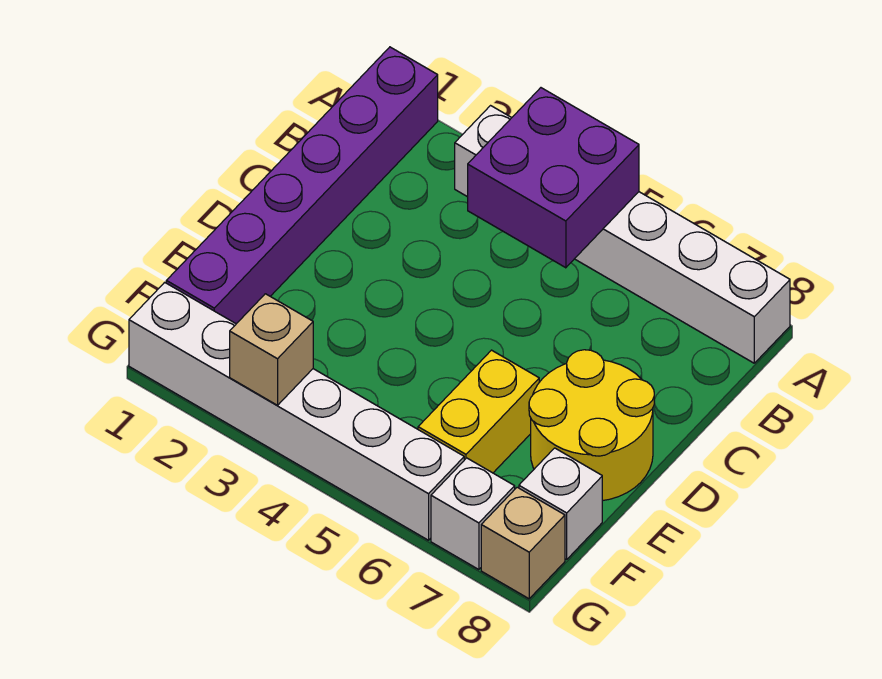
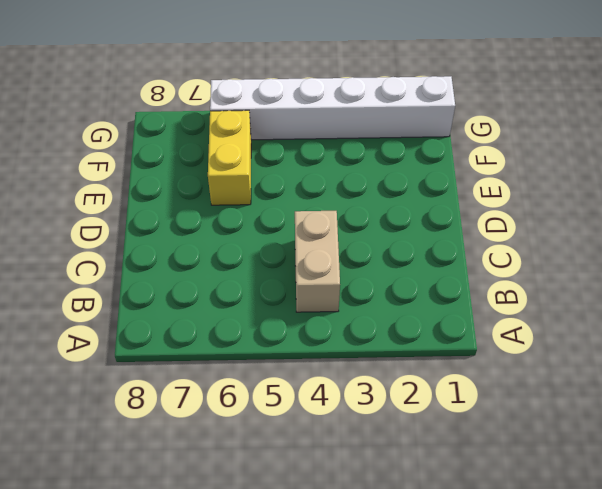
tan brick B4:C4 level 1 -> none
none -> purple brick A1:F1 level 1
none -> white brick A3:A8 level 1

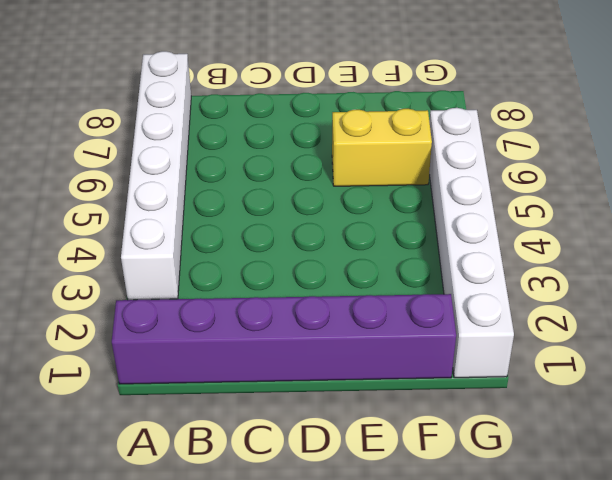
none -> yellow round brick D7:E8 level 1
none -> white brick F8 level 1

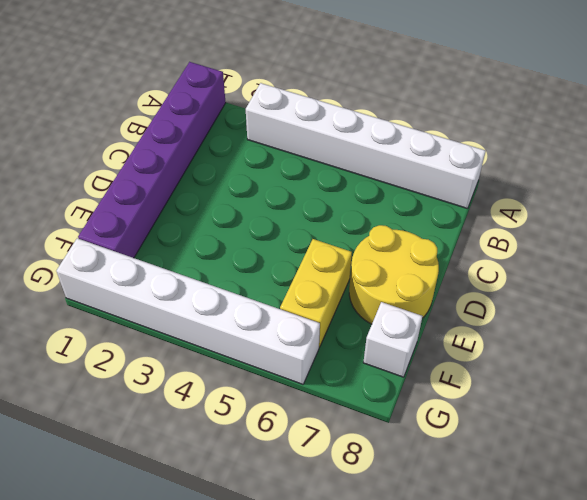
none -> white brick G7 level 1
none -> tan brick G8 level 1

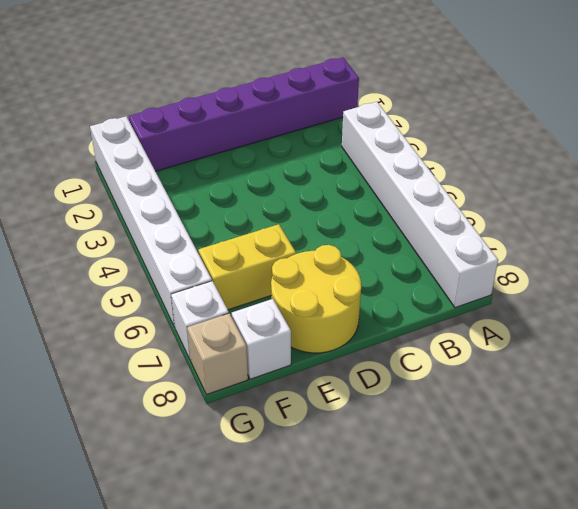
none -> purple brick A4:B5 level 2
none -> tan brick G3 level 2

